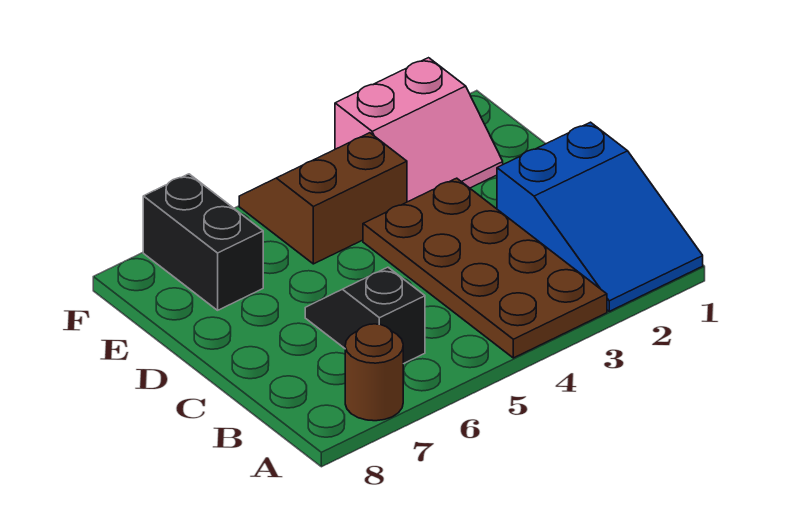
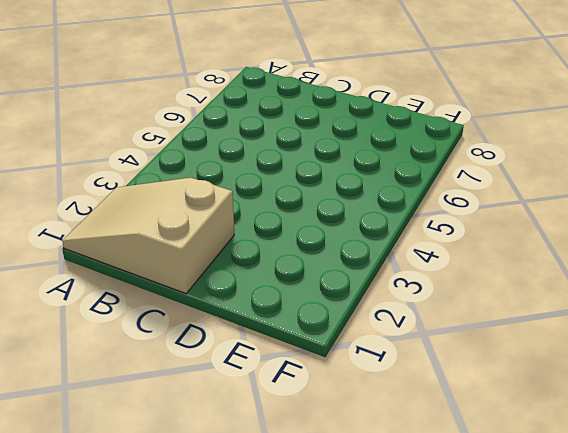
tan slope A1:C2 level 1 top C -> blue slope A1:C2 level 1 top C
none -> brown plate A3:D4 level 1
none -> brown round brick A7 level 1

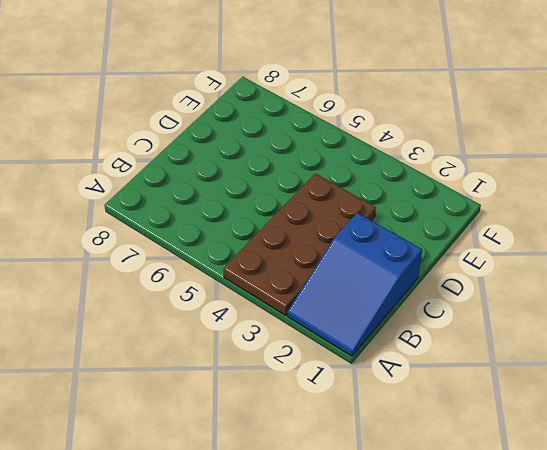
none -> brown round brick A7 level 1
none -> black slope B6:C6 level 1 top B

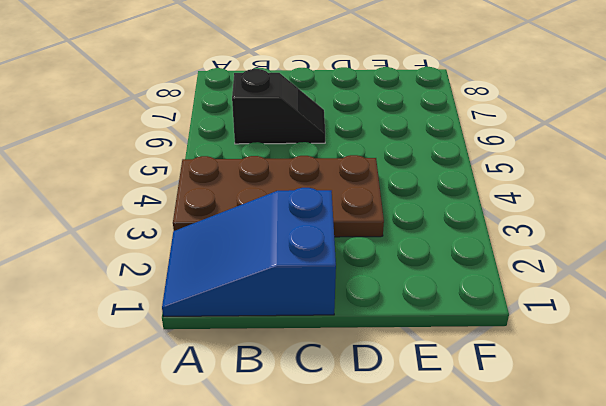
none -> brown round brick A7 level 1
none -> pink slope E2:F3 level 1 top F

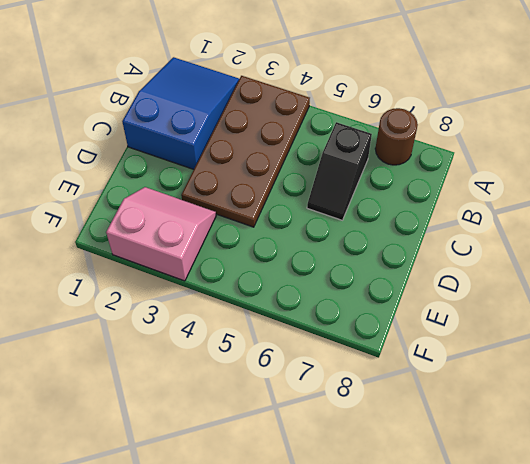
none -> brown slope E4:F5 level 1 top E
none -> black brick E7:F7 level 1

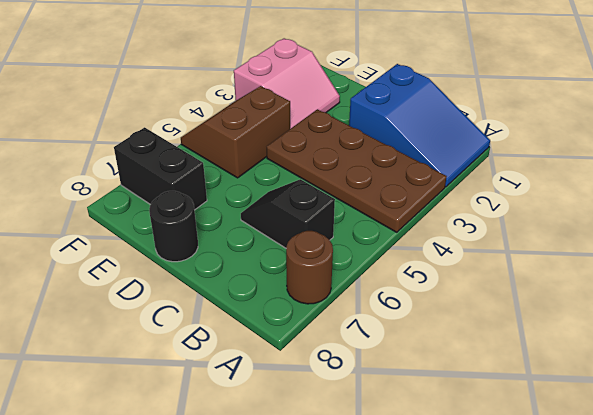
black round brick D8 level 1 -> none

